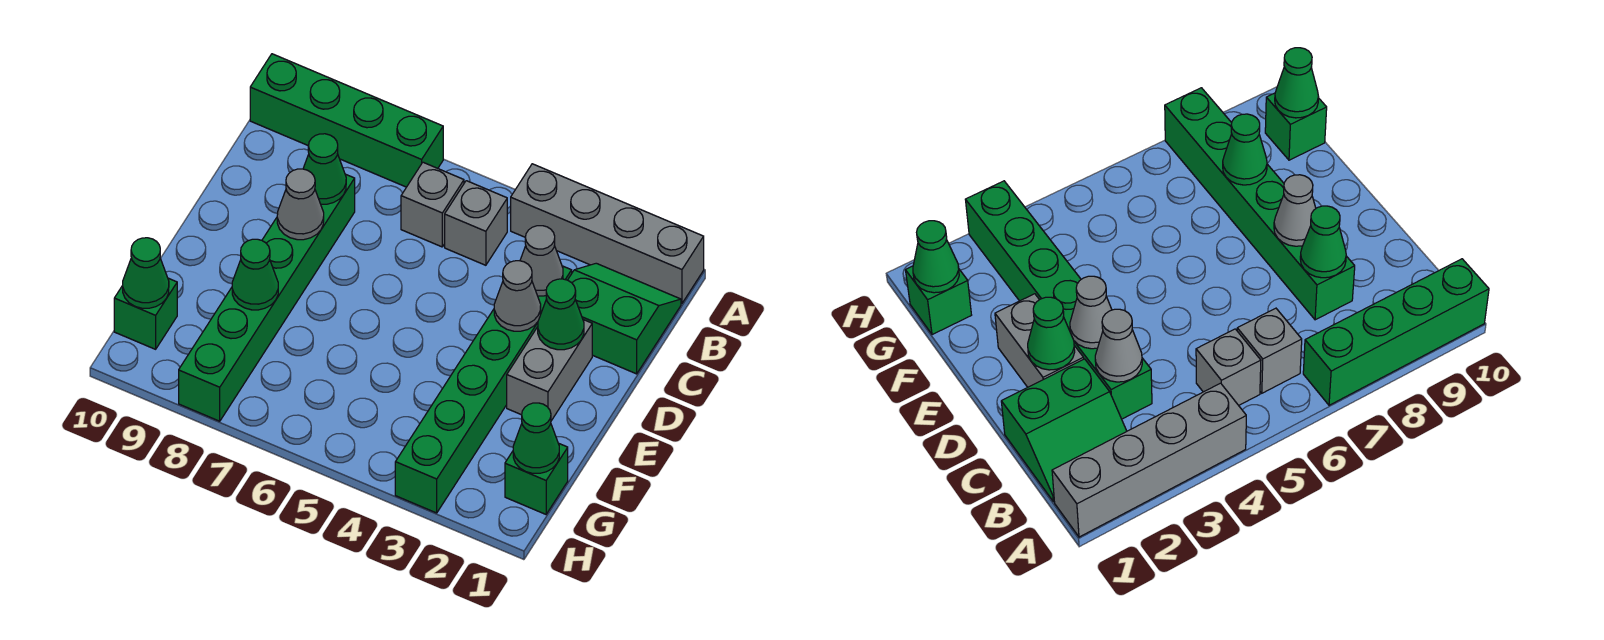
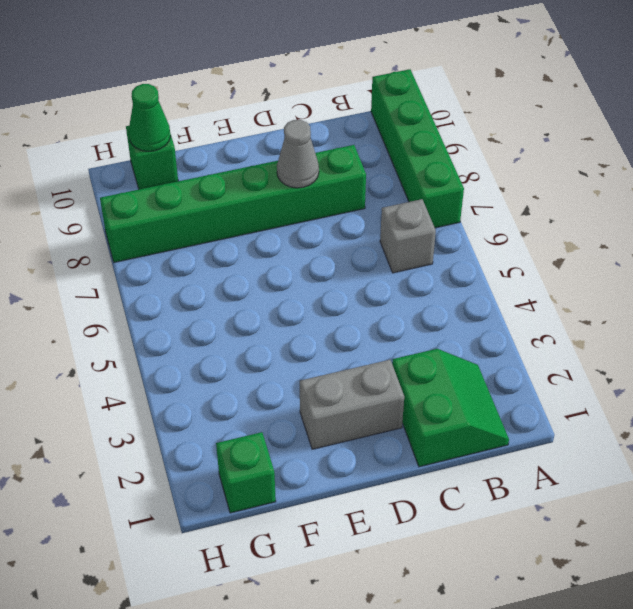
none -> grey brick A1:A4 level 1
none -> grey brick B5 level 1
none -> green brick C3:H3 level 1

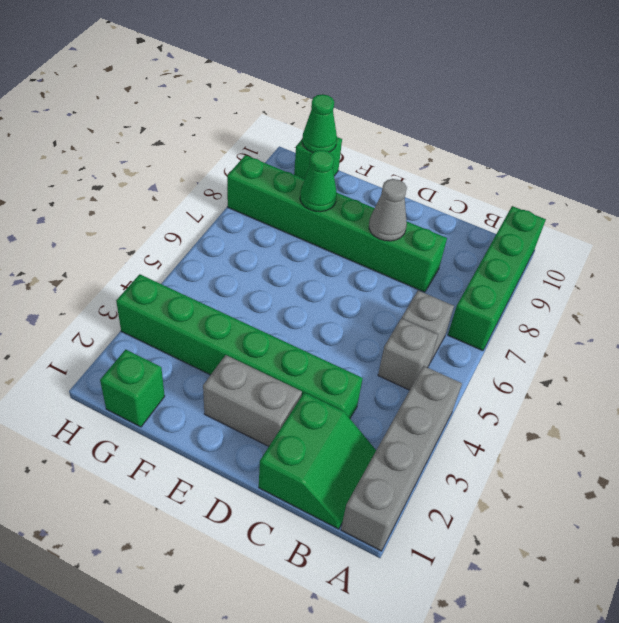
none -> grey cone C3 level 2
none -> green cone C8 level 2
none -> green cone D2 level 2

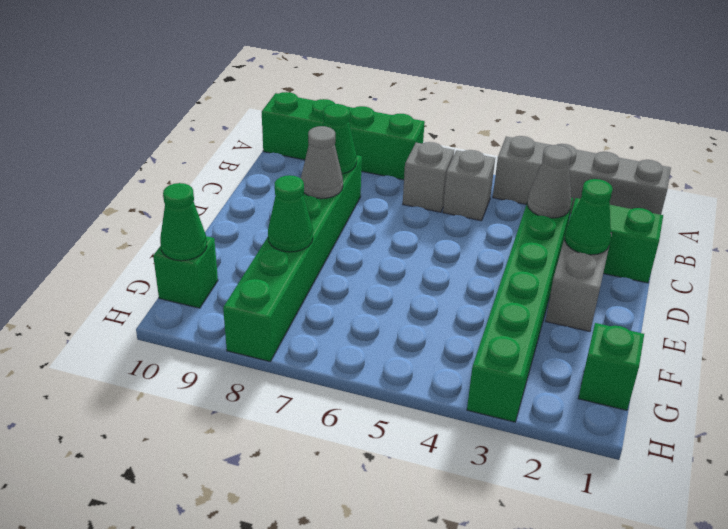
none -> grey cone D3 level 2
none -> green cone G1 level 2

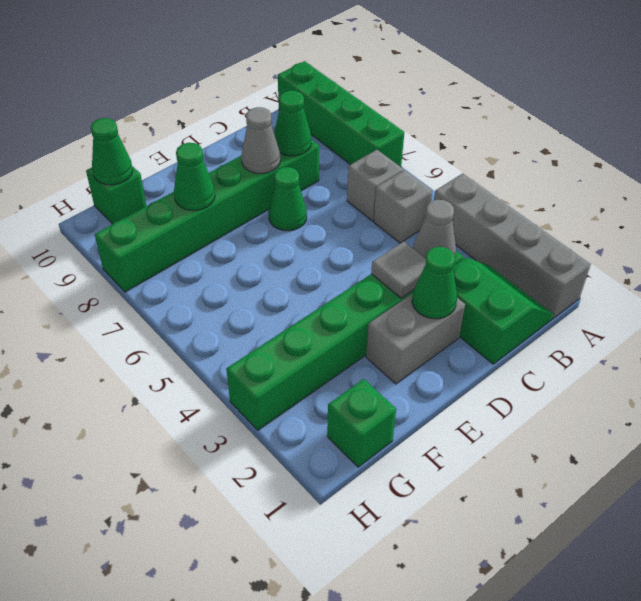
grey tile D3 level 2 -> grey cone D3 level 2
green cone D7 level 1 -> green cone G1 level 2

